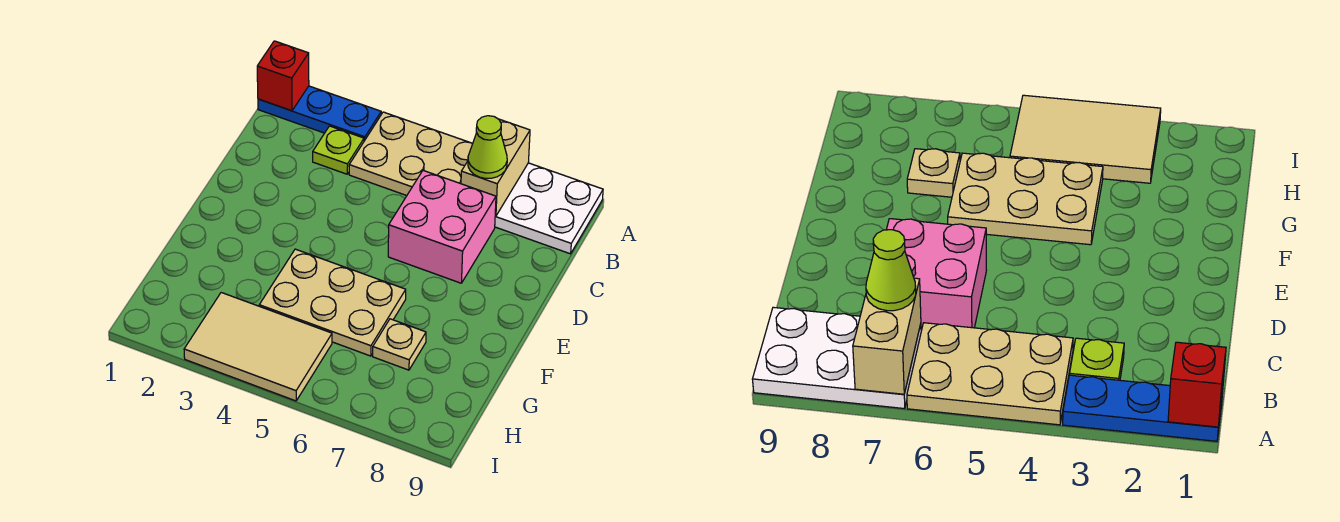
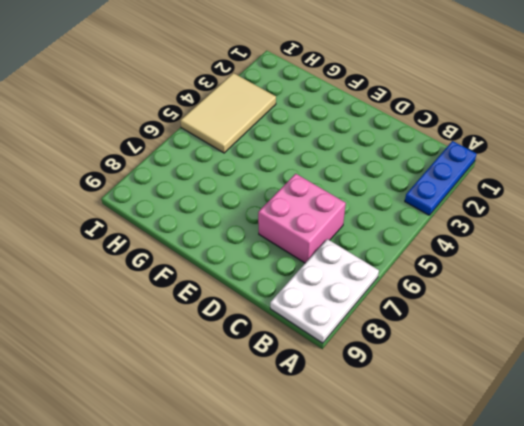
none -> tan plate A4:B6 level 1
none -> lime plate B3 level 1

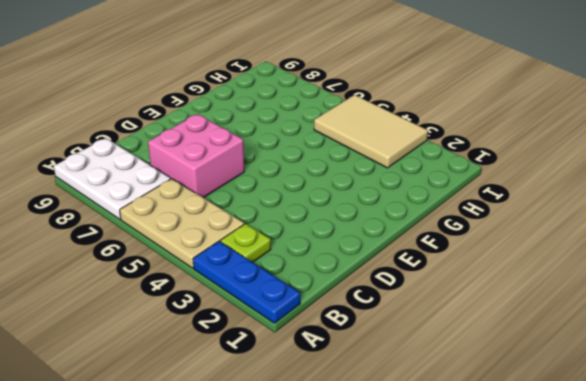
none -> tan plate F4:G6 level 1
none -> tan plate G7 level 1

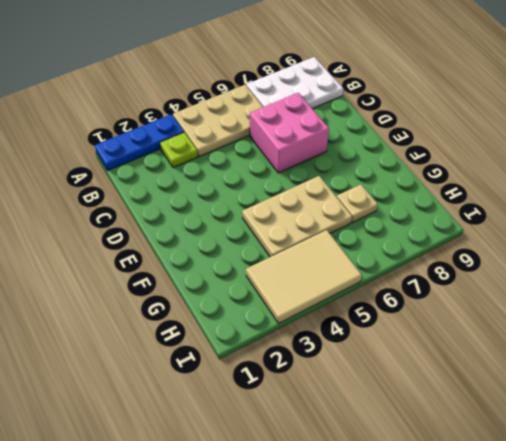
none -> red brick A1 level 2
none -> tan brick A7:B7 level 2

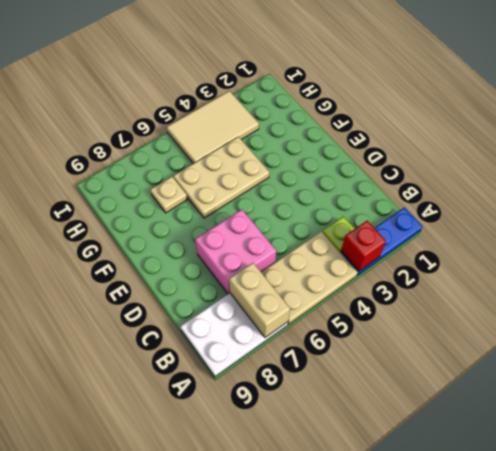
red brick A3 level 2 -> red brick A1 level 2
none -> lime cone B7 level 3

